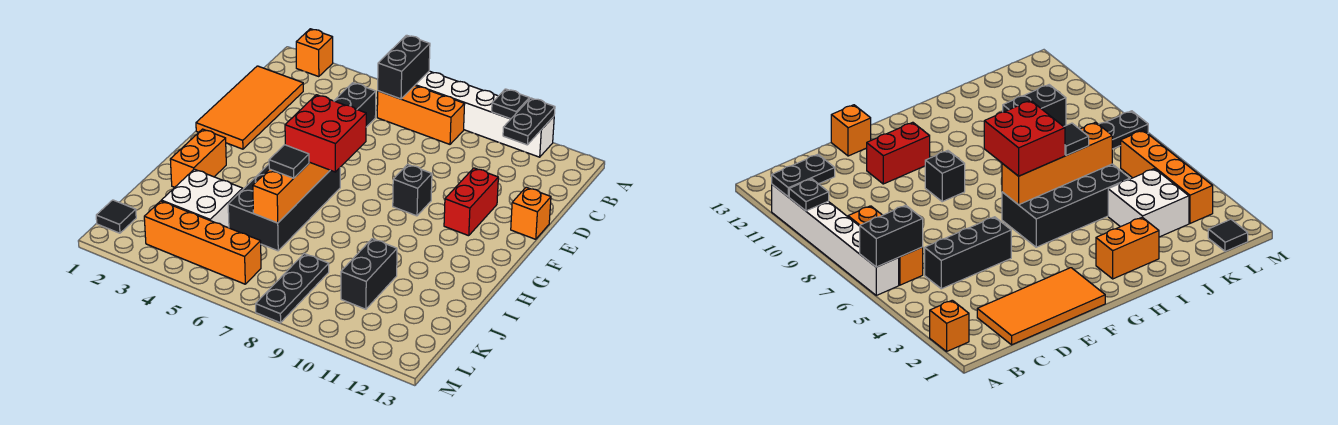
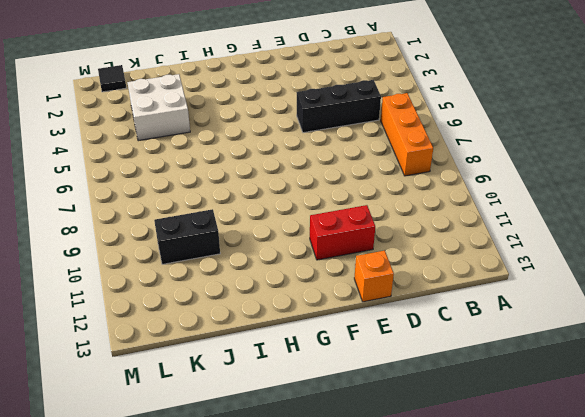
none -> orange brick A2 level 1
none -> white brick A6:A11 level 1
none -> orange tile C1:F2 level 1

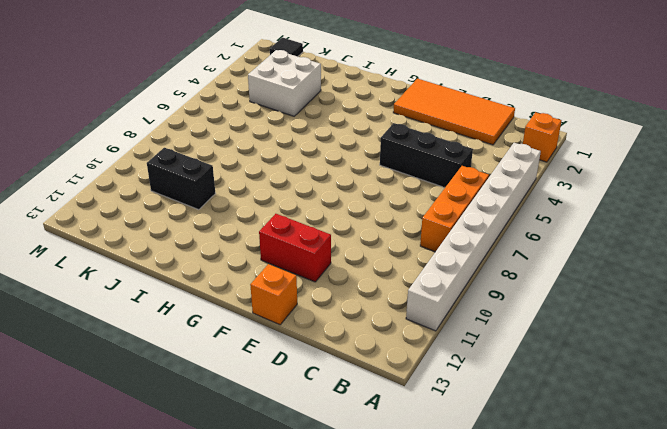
white brick A4:A11 level 1 -> white brick A6:A11 level 1
none -> black brick F9 level 1
none -> black brick G5:J6 level 1
none -> orange brick H2:I2 level 1

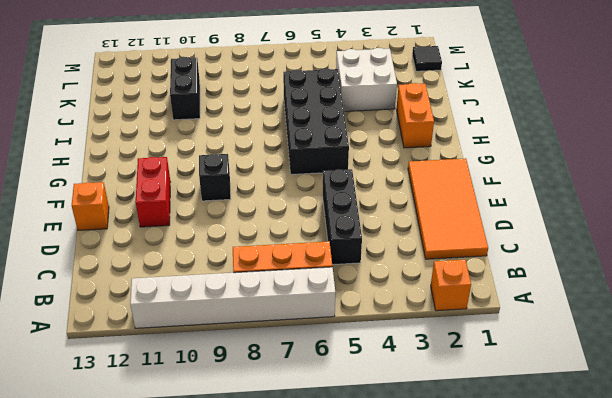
none -> black plate K8:M8 level 1
none -> orange brick L3:L6 level 1
none -> black brick A6:B6 level 2

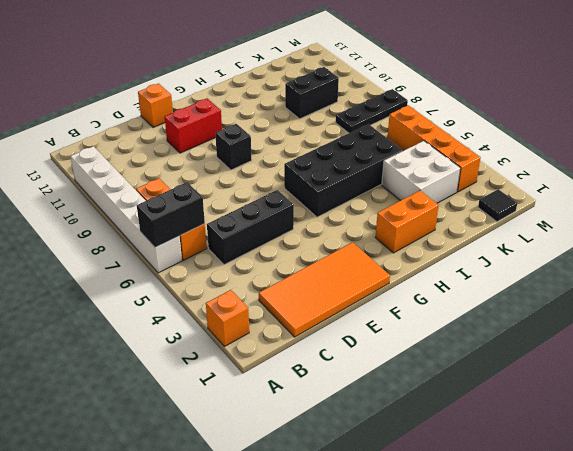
none -> black plate A10 level 2
none -> black plate A11:B11 level 2
none -> orange brick G6:J6 level 2

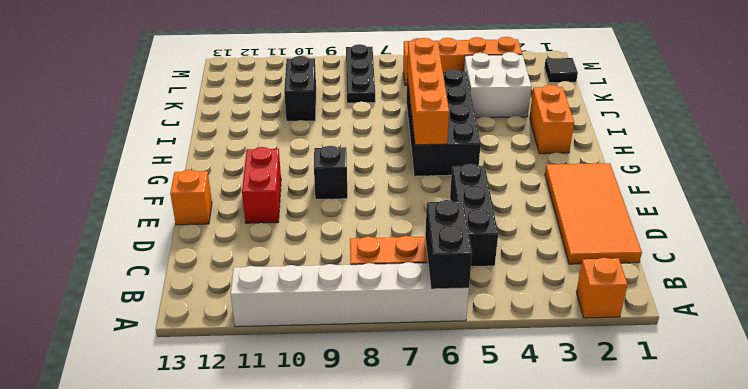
none -> black plate A10 level 2
none -> black plate A11:B11 level 2
none -> red brick G6:H7 level 3

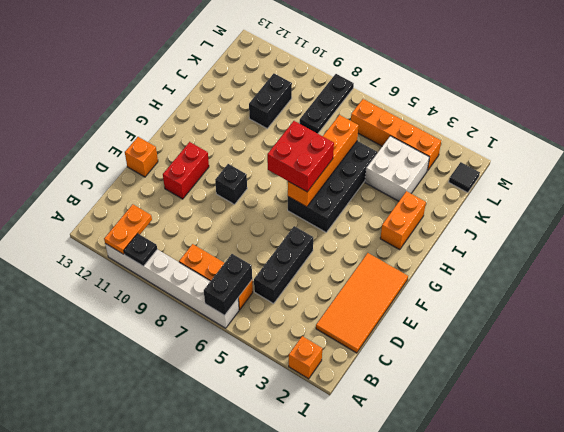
orange plate A11:B11 level 2 -> black plate A11:B11 level 2
none -> black tile I6 level 3

